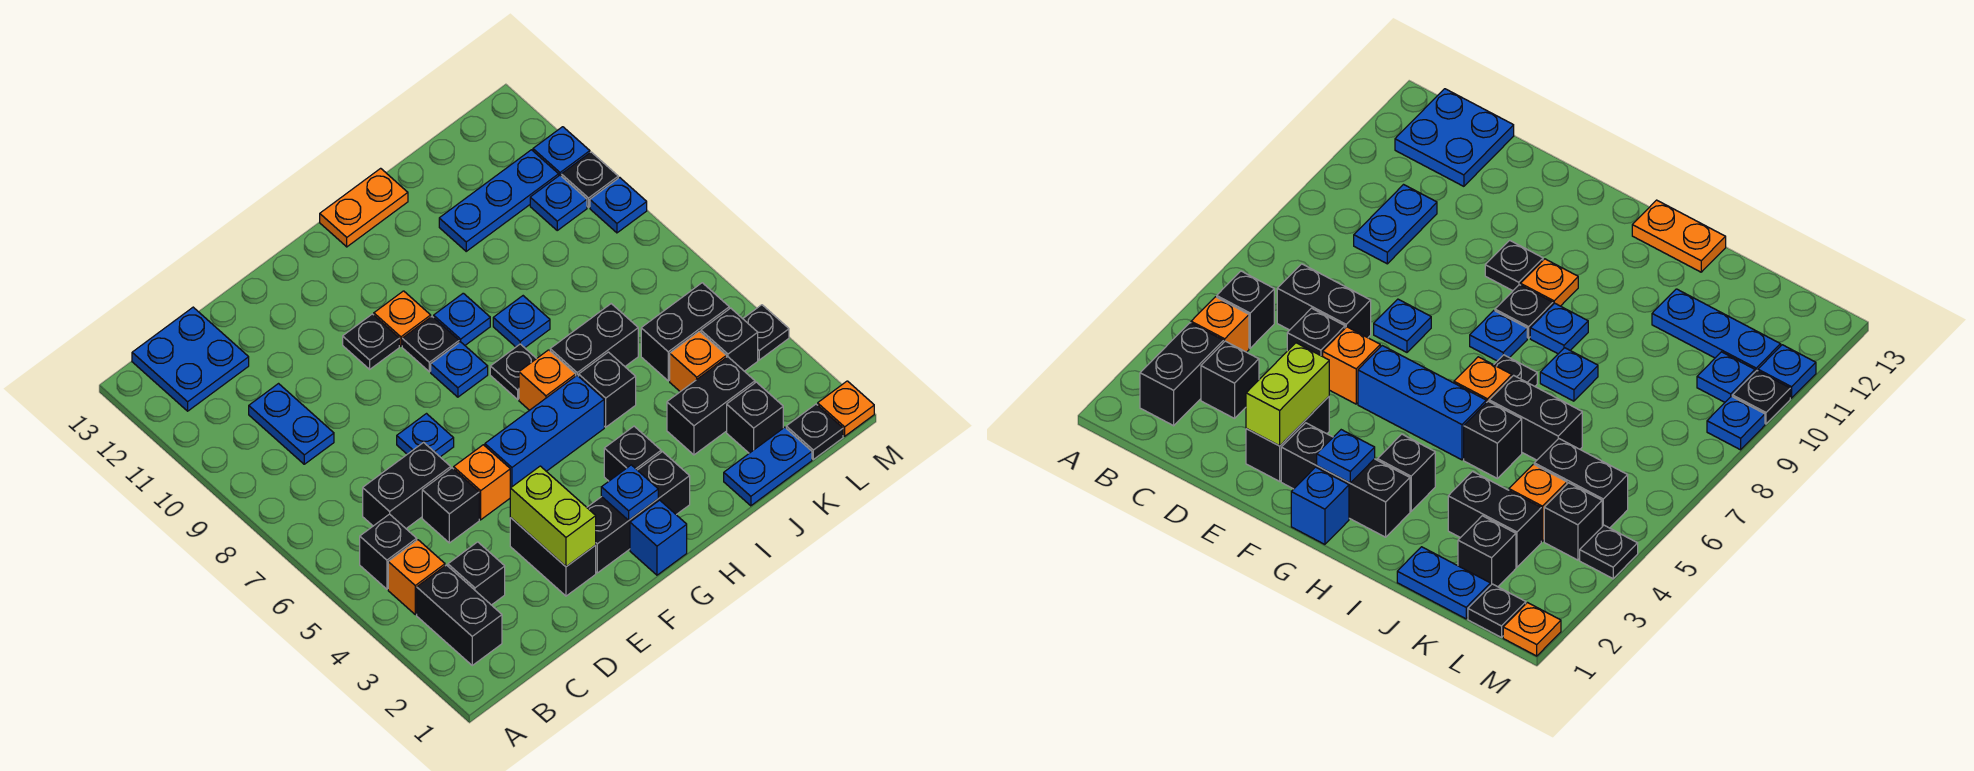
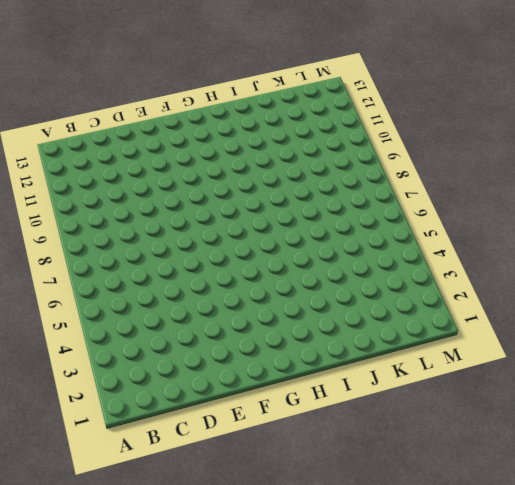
none -> black brick B2:B3 level 1
none -> orange brick B4 level 1
none -> black brick B5 level 1
none -> blue plate B12:C13 level 1

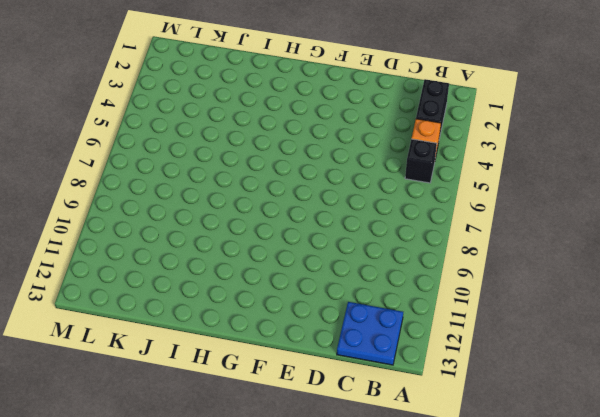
none -> black brick C3 level 1
none -> black brick C6:D6 level 1
none -> blue plate C9:C10 level 1
none -> black brick D5 level 1

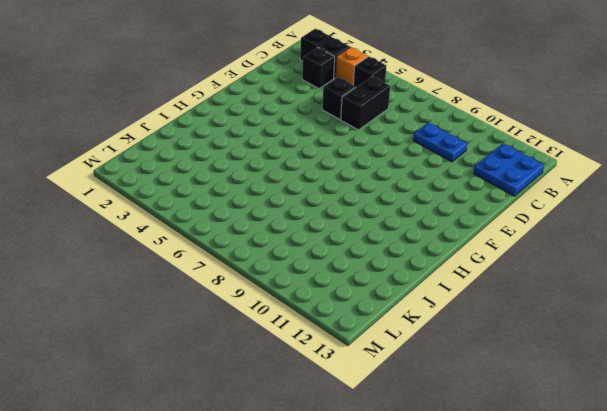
none -> black brick E2:E3 level 1
none -> orange brick E5 level 1
none -> blue plate E7 level 1
none -> black brick F2:H2 level 1

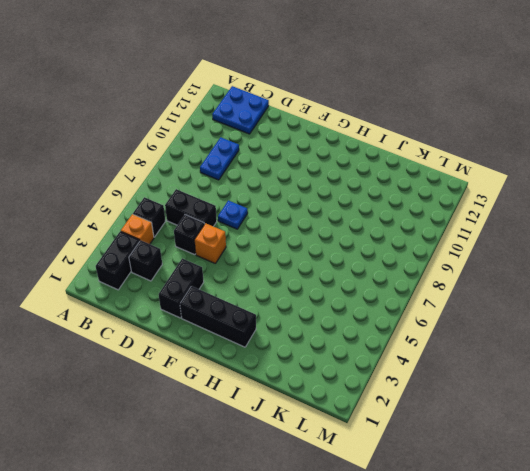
none -> blue brick F5:H5 level 1
none -> black plate F10 level 1
none -> blue brick G1 level 1
none -> blue plate G8 level 1

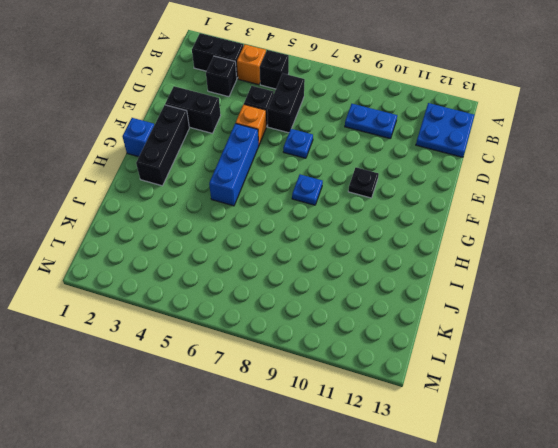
none -> black plate G9 level 1
none -> orange plate G10 level 1
none -> black brick H3 level 1
none -> orange brick H6 level 1

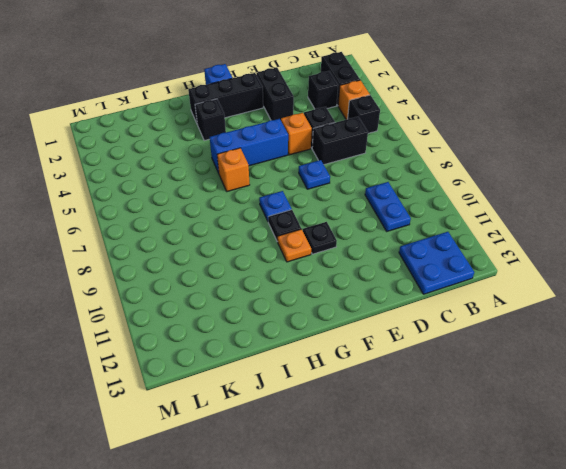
none -> black plate H7 level 1
none -> blue plate H9 level 1
none -> orange plate H13:I13 level 1
none -> black brick I5 level 1

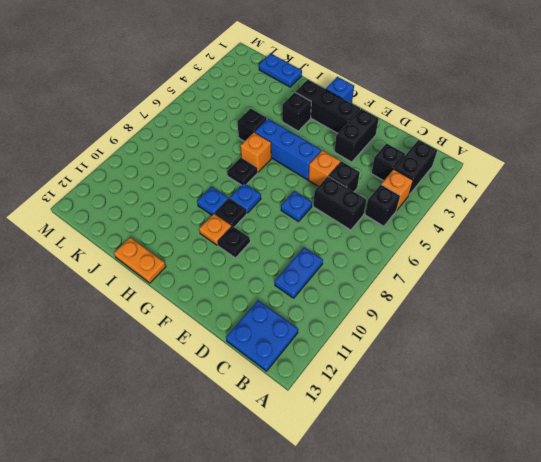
none -> black brick I6:J6 level 1
none -> blue plate I8 level 1
none -> black brick J3:K3 level 1
none -> blue plate J11:L11 level 1

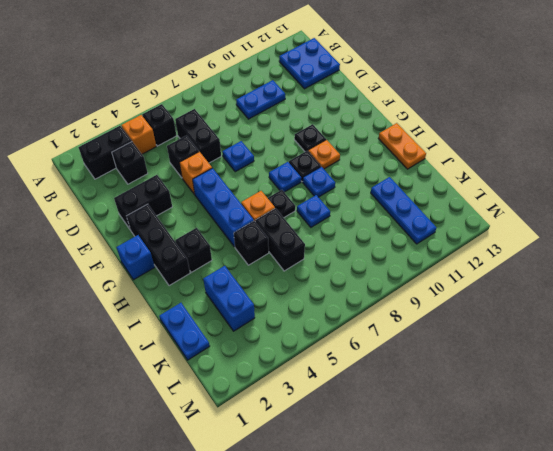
blue brick J3:K3 level 1 -> black brick J3:K3 level 1
none -> black brick K2 level 1
none -> orange brick K4 level 1
none -> black brick K5:L5 level 1
none -> black plate L1 level 1

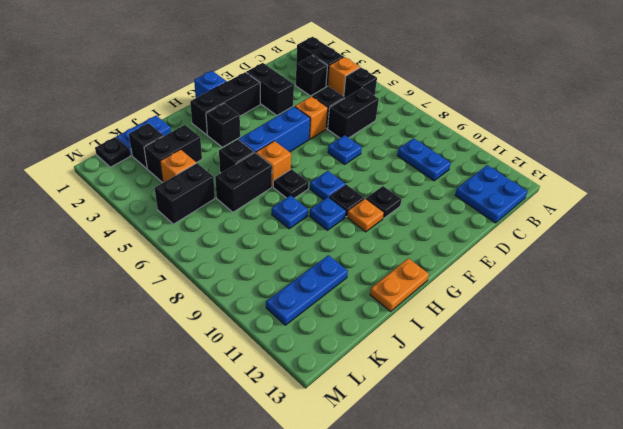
none -> black brick L4 level 1
none -> blue plate L10 level 1
none -> orange plate M1 level 1
none -> black plate M4 level 1

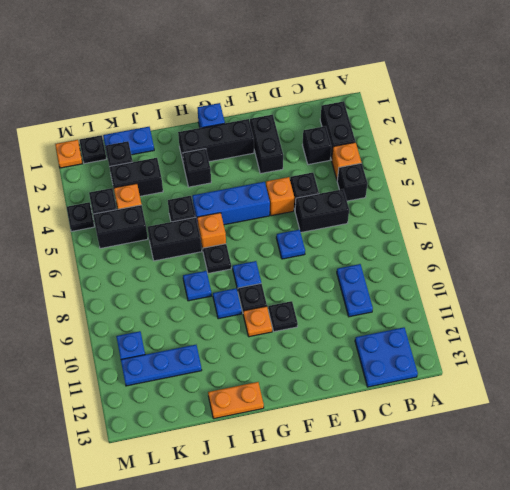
none -> blue plate M9 level 1
none -> black plate M10 level 1
none -> blue plate M11 level 1
none -> lime brick E2:E3 level 2

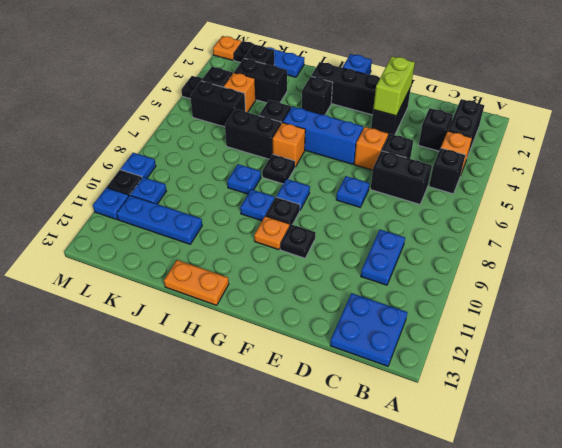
none -> blue plate G2 level 2

